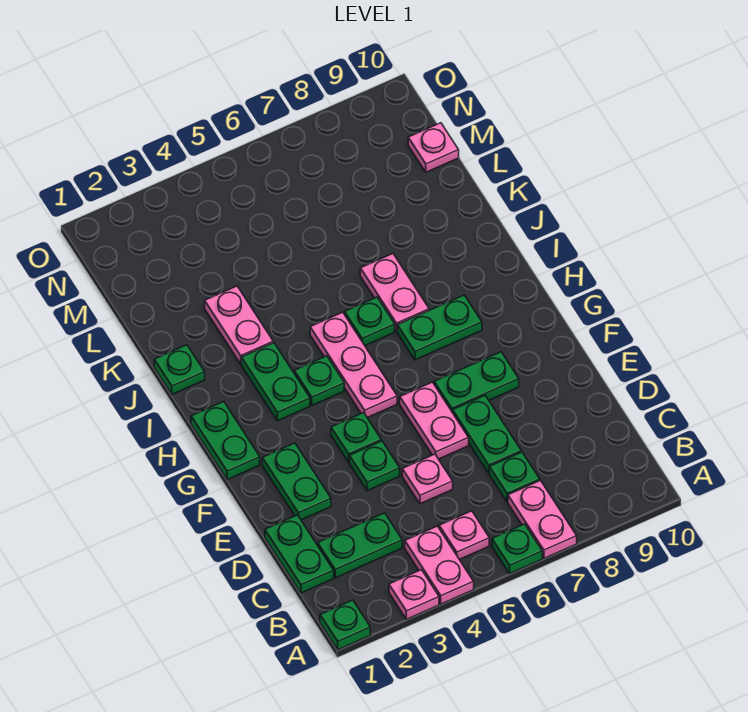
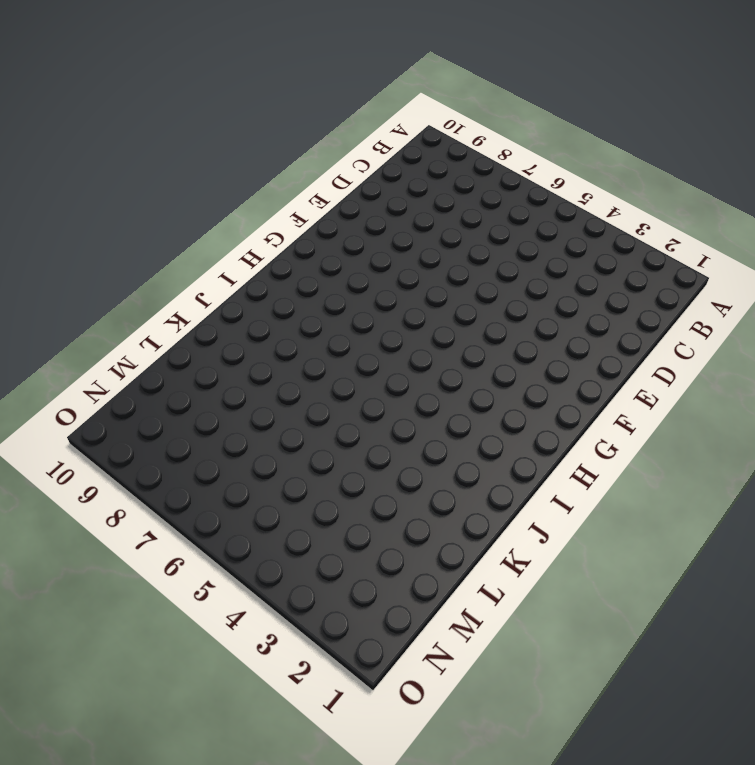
none -> green plate A1 level 1
none -> pink plate A3 level 1
none -> pink plate A4:B4 level 1

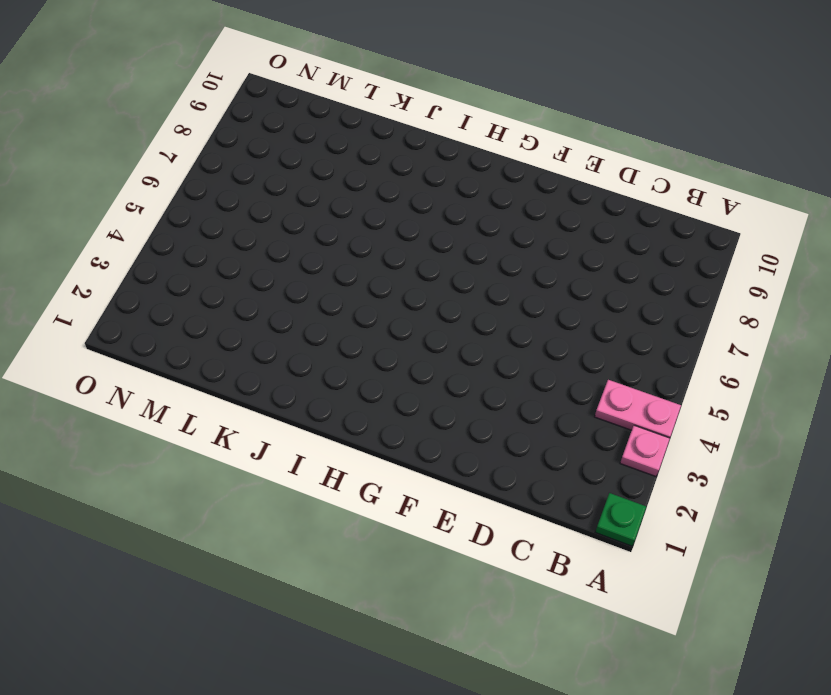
none -> green plate A6 level 1
none -> pink plate A7:B7 level 1
none -> pink plate B5 level 1

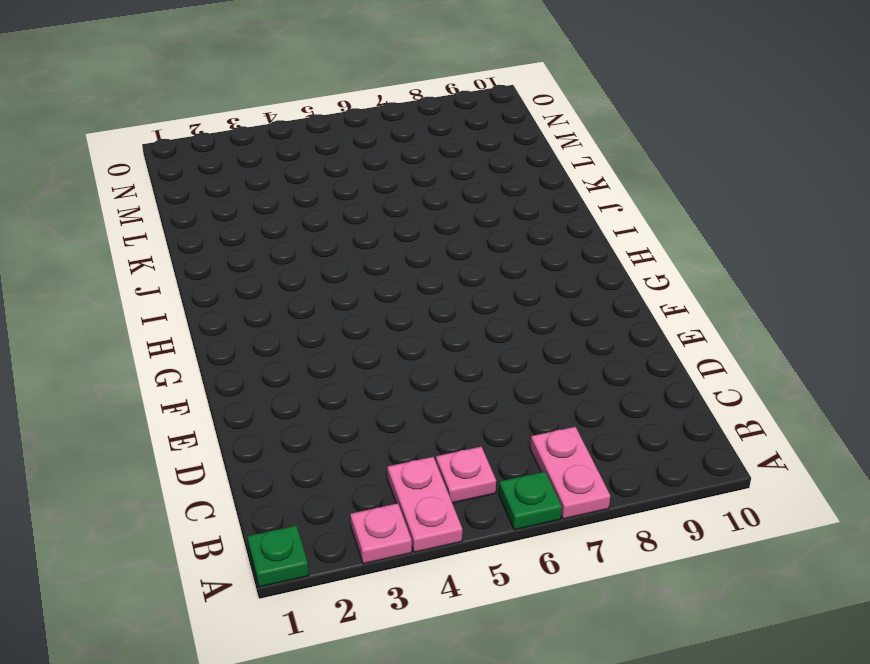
none -> green plate C1:D1 level 1
none -> green plate C2:C3 level 1
none -> green plate C7 level 1

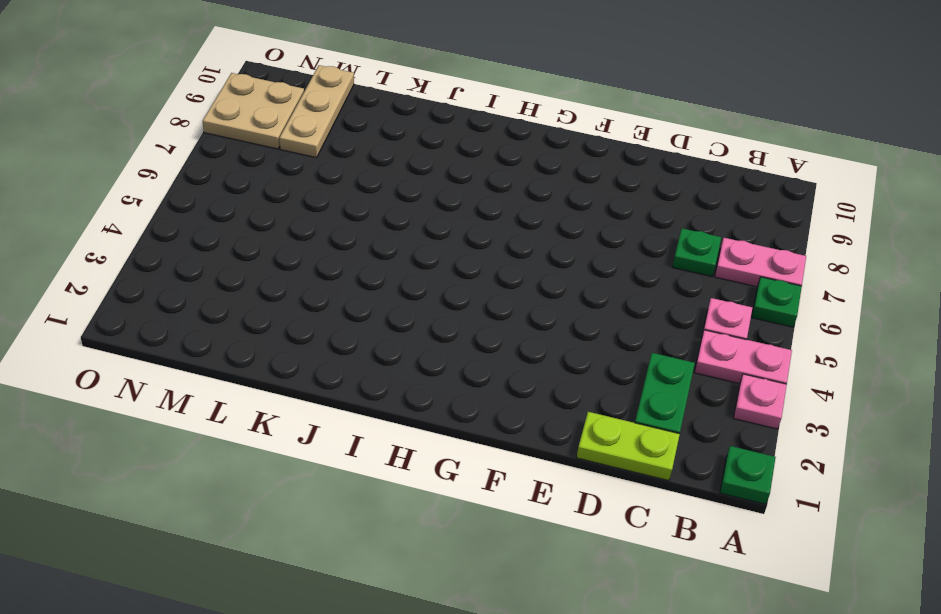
lime plate C1:D1 level 1 -> green plate C1:D1 level 1
tan plate M8:M10 level 1 -> pink plate M10 level 1
tan plate N8:O9 level 1 -> none
none -> pink plate D5 level 1
none -> green plate D7:E7 level 1
none -> green plate E2:F2 level 1

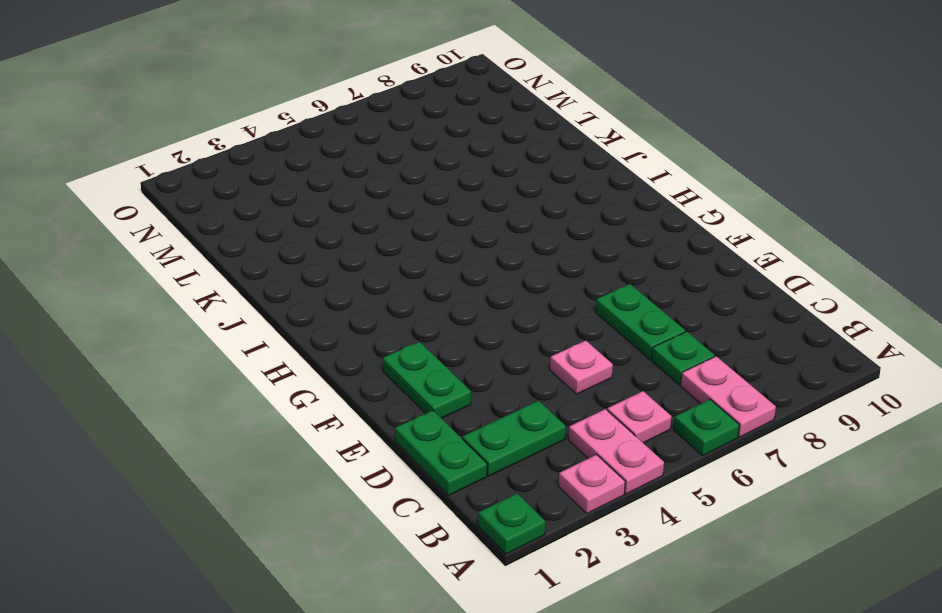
none -> green plate E4 level 1
none -> pink plate E6:F6 level 1
none -> green plate F4 level 1

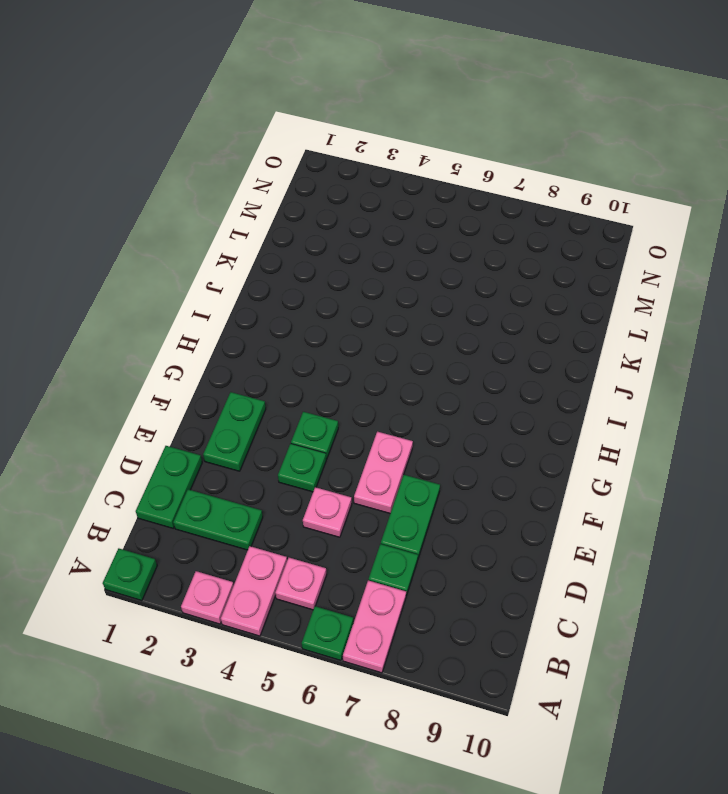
none -> green plate F7:F8 level 1
none -> green plate G1:H1 level 1
none -> pink plate G5:I5 level 1

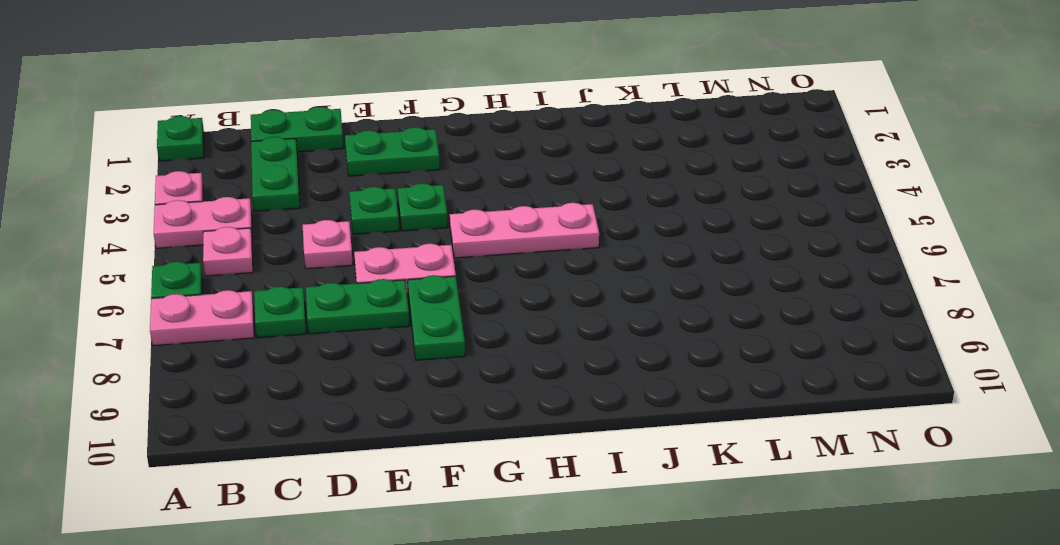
none -> green plate G1:H1 level 1
none -> green plate H3:I3 level 1
none -> green plate H4 level 1

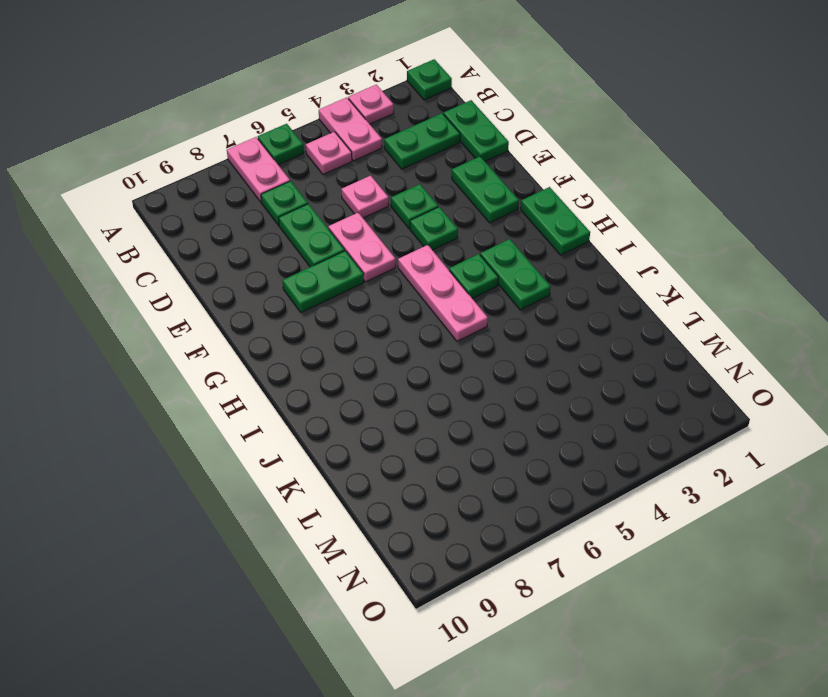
none -> green plate H7:H8 level 1
none -> green plate I6 level 1
none -> pink plate I7:J7 level 1

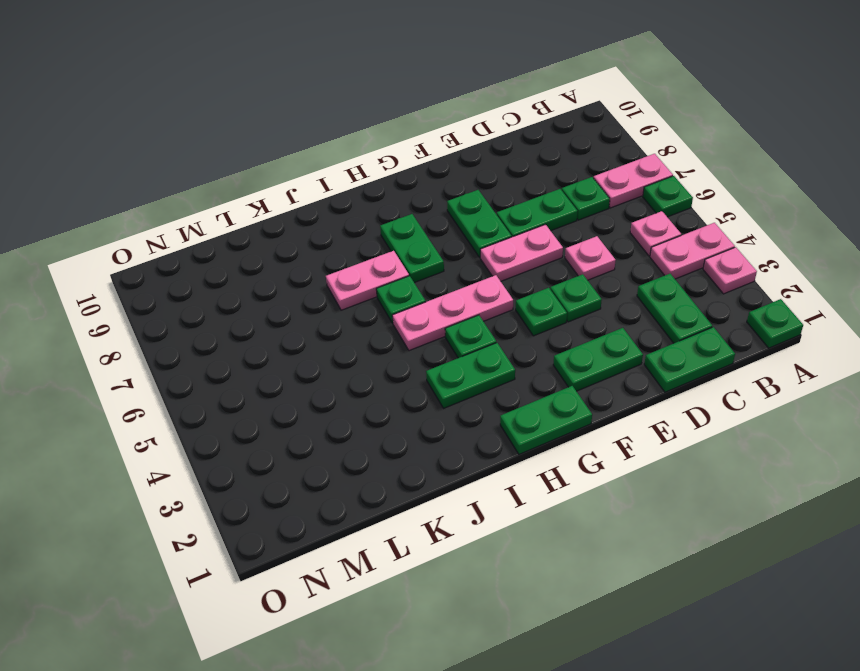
none -> green plate J1 level 1
none -> pink plate J3:K3 level 1
none -> pink plate M10 level 1

